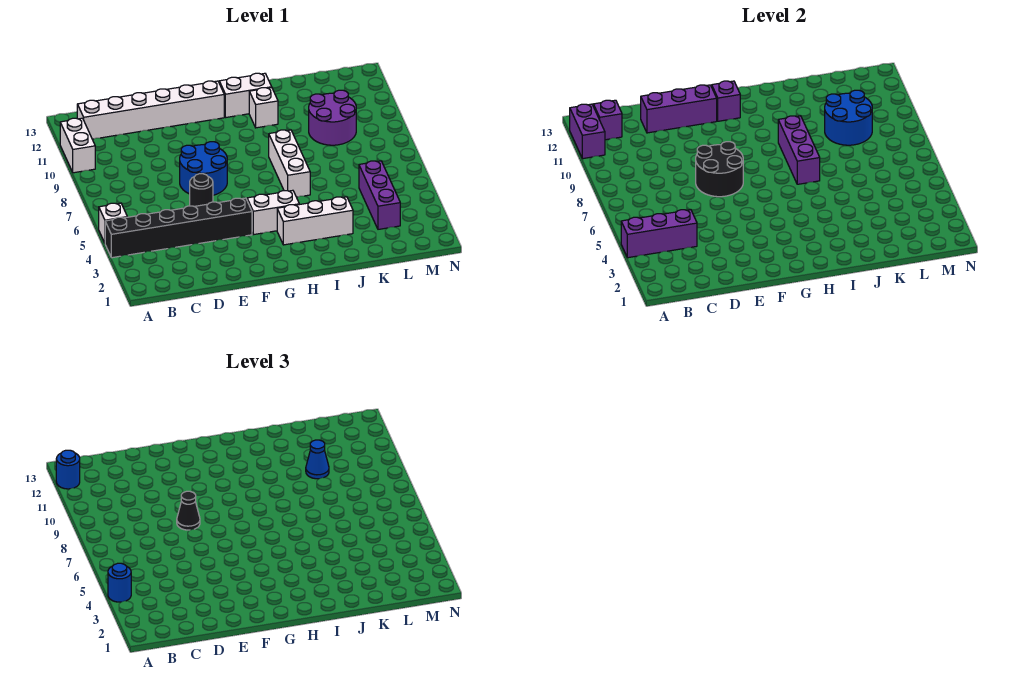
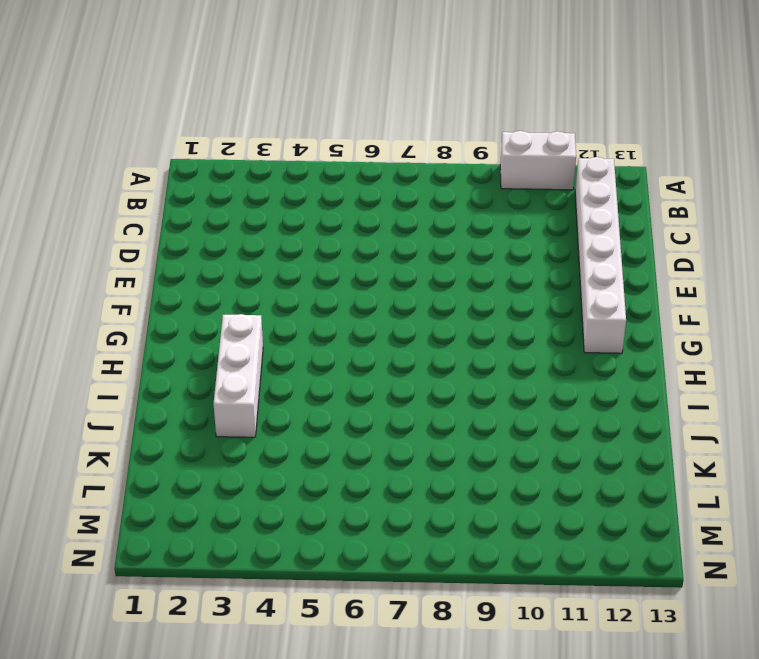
none -> black brick A4:F4 level 1
none -> white brick A5 level 1
none -> black round brick E6 level 1

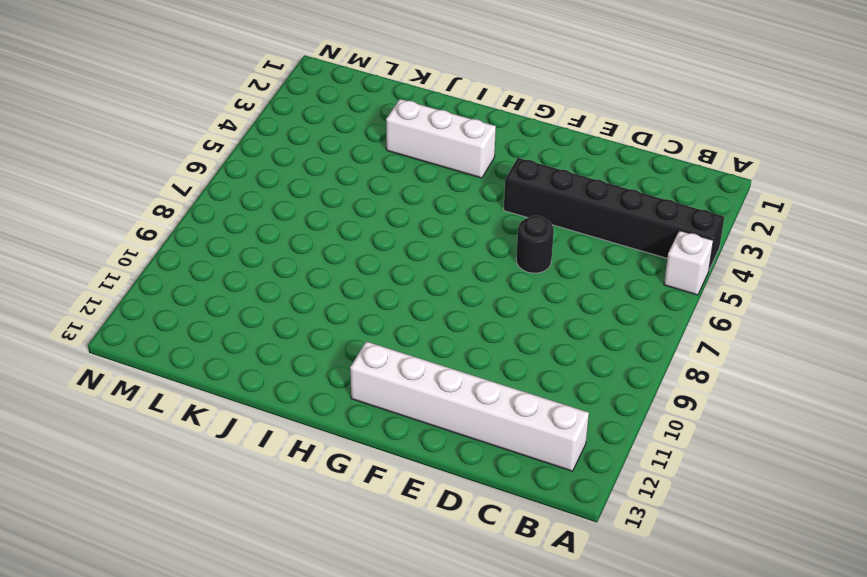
none -> white brick A10:A11 level 1
none -> blue round brick E7:F8 level 1
none -> white brick G4:H4 level 1

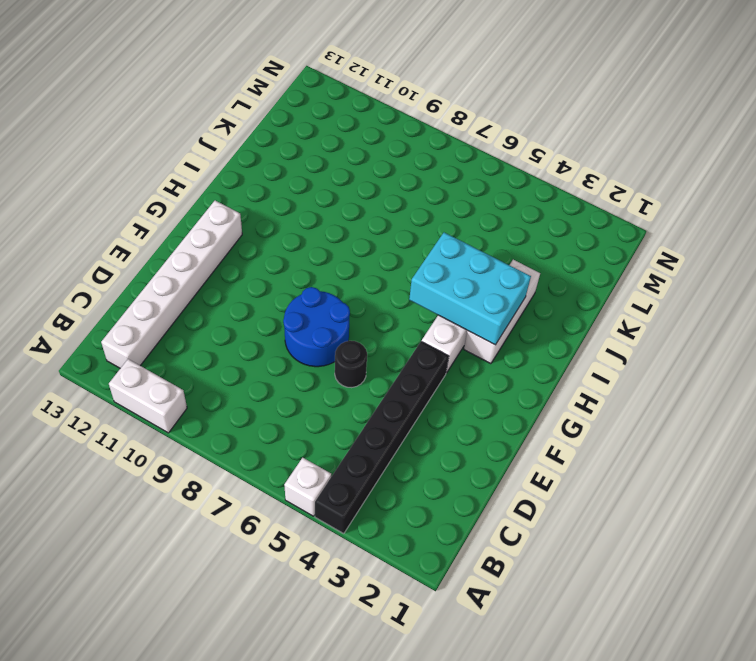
cyan brick H3:I5 level 2 -> none
none -> white brick H12:I12 level 1
none -> white brick I6:I8 level 1
none -> white brick I11 level 1

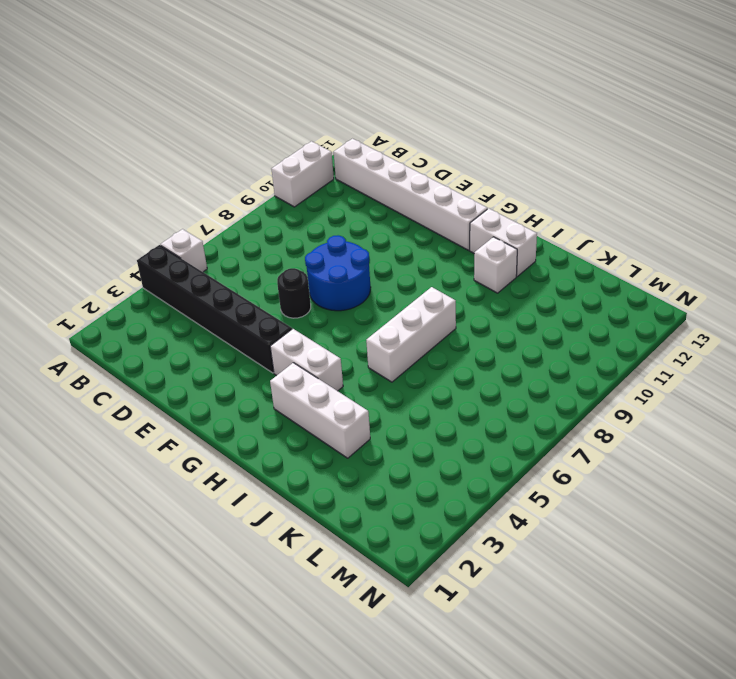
none -> purple round brick K9:L10 level 1
none -> purple brick L3:L5 level 1
none -> purple brick A4:C4 level 2

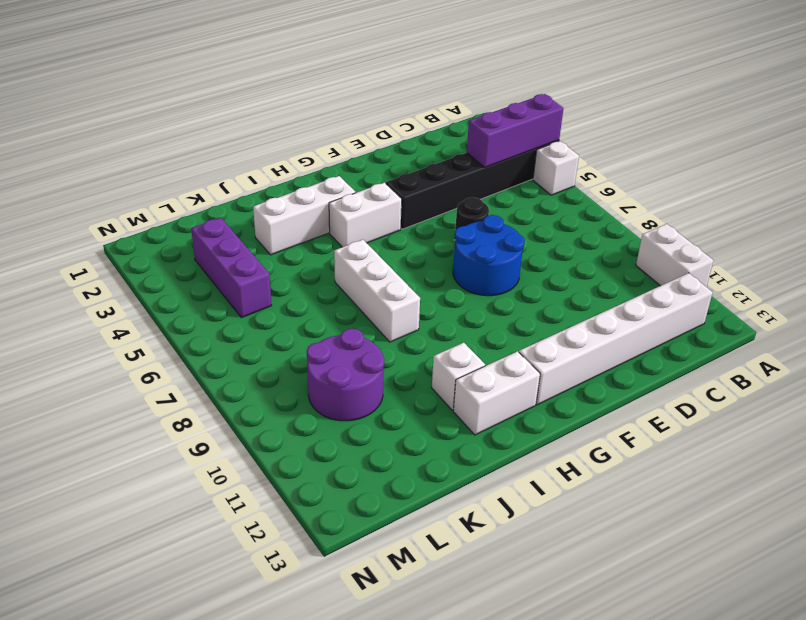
none -> purple brick A11:A12 level 2
none -> purple brick B12 level 2
none -> purple brick D12:F12 level 2

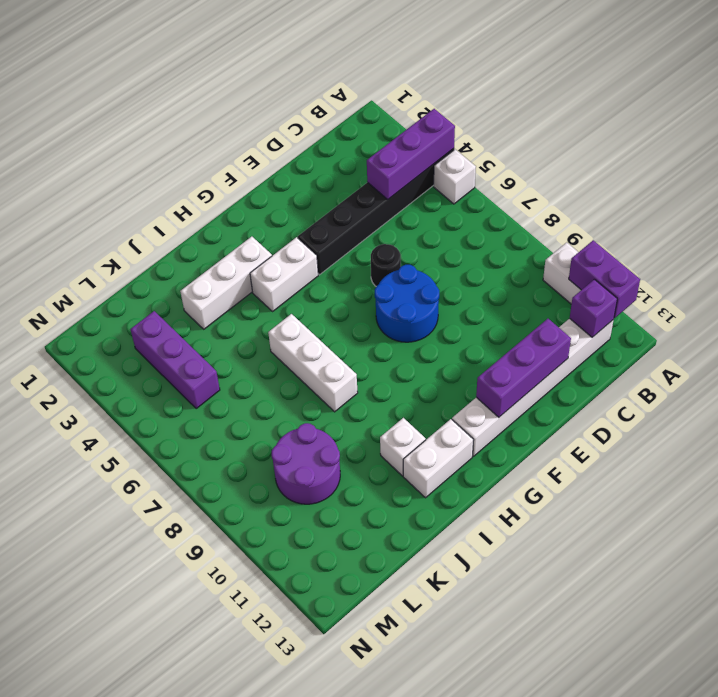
none -> black round brick E7:F8 level 2
none -> purple brick G12 level 2
none -> purple brick I7:I9 level 2

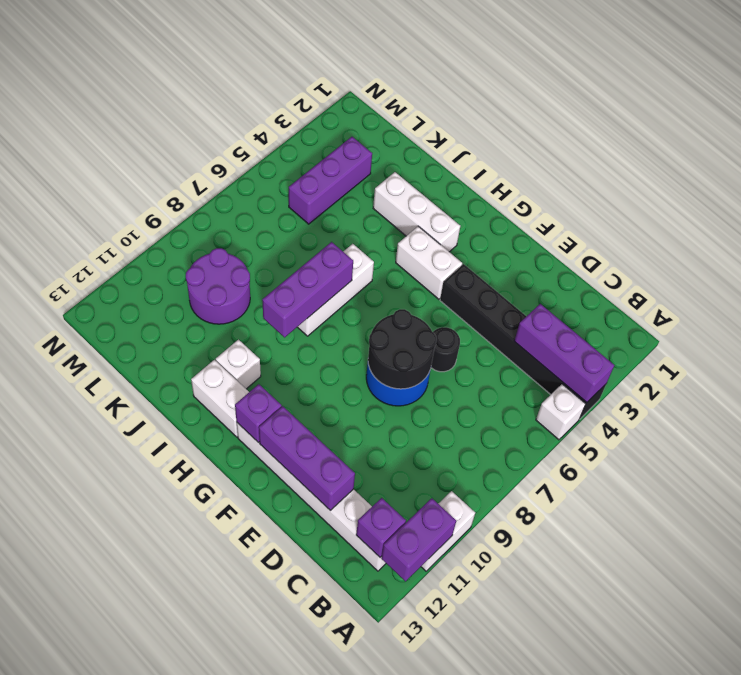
none -> blue round brick K9:L10 level 2
none -> blue round brick A4 level 3
none -> blue round brick A12 level 3

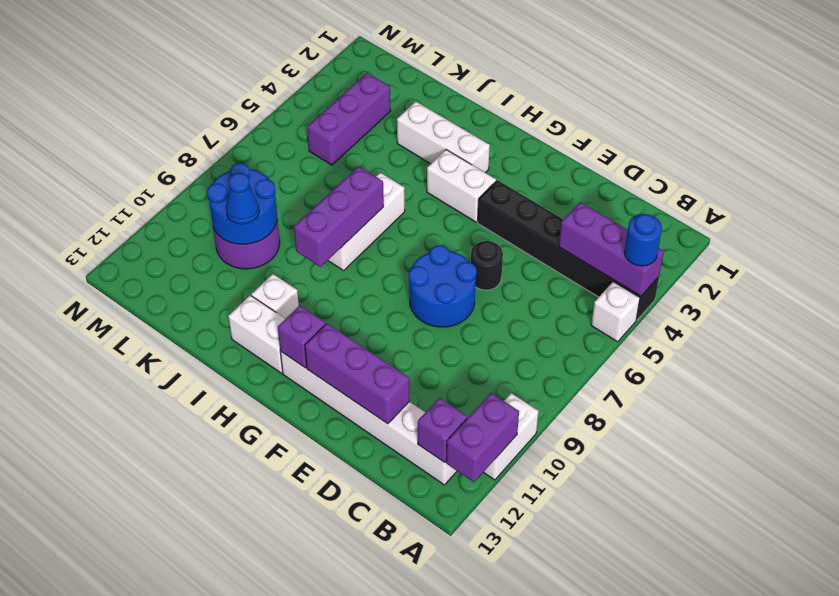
none -> black round brick E7:F8 level 2
none -> blue round brick A12 level 3
none -> black cone E8 level 3

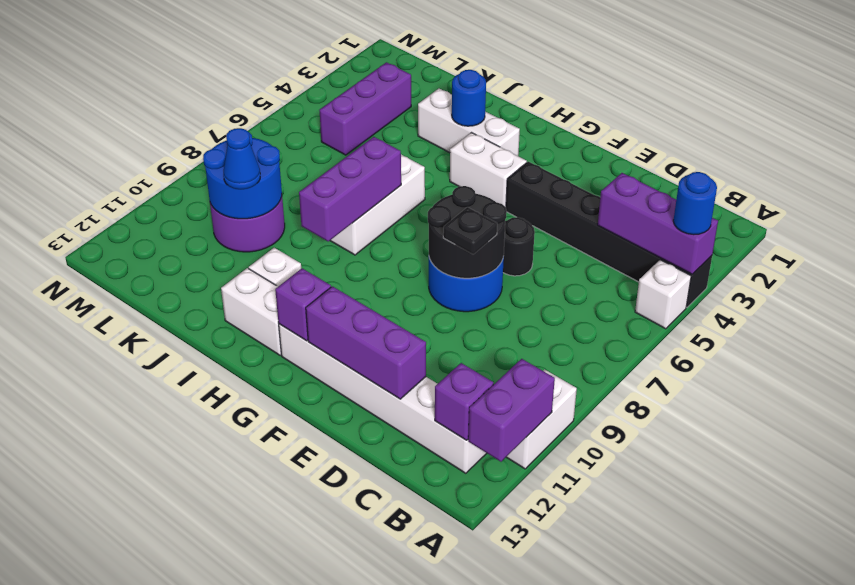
black plate E8 level 3 -> black cone E8 level 3
blue round brick I3 level 2 -> blue round brick A12 level 3

